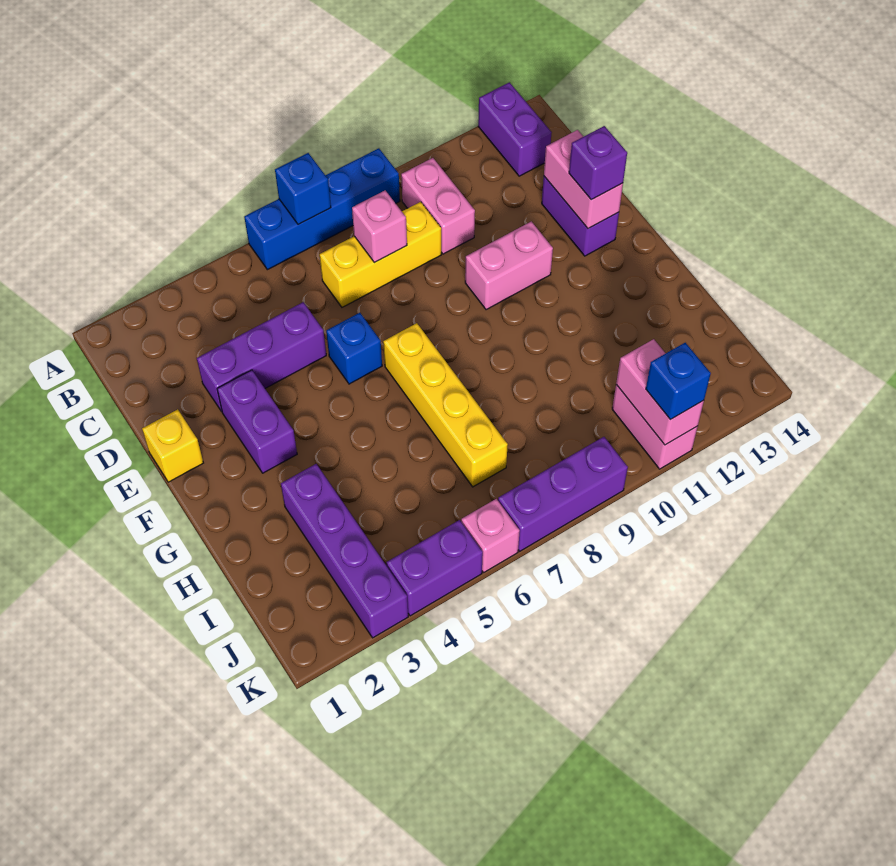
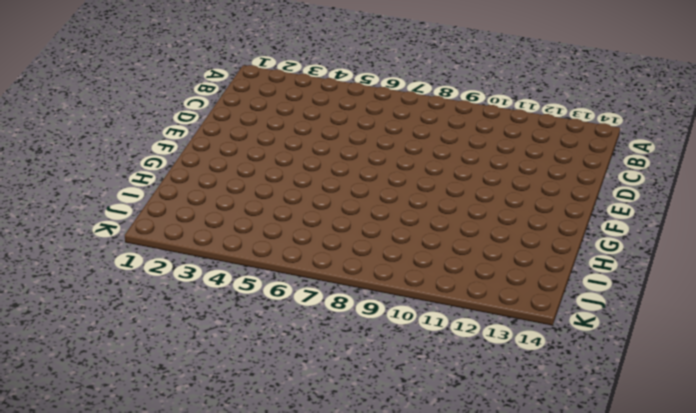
none -> blue brick A6:A9 level 1
none -> purple brick A13:B13 level 1
none -> pink brick B10:C10 level 1

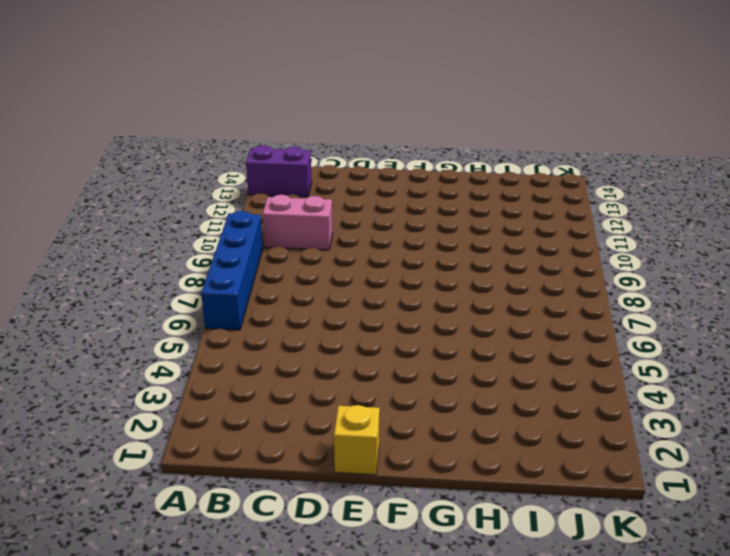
none -> yellow brick C7:C9 level 1
none -> purple brick D3:D5 level 1
none -> purple brick D13:E13 level 1

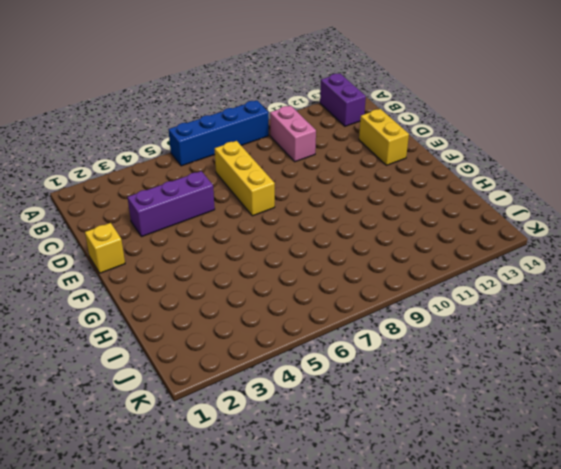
yellow brick C7:E7 level 1 -> yellow brick C7:C9 level 1
yellow brick D13:E13 level 1 -> purple brick D13:E13 level 1
none -> purple brick E3:F3 level 1
none -> blue brick E6 level 1
none -> pink brick E10:E11 level 1

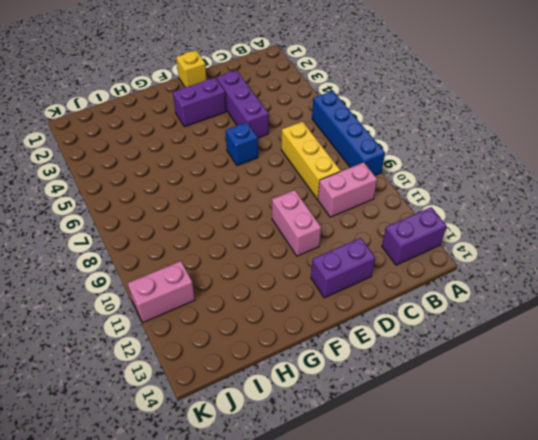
none -> yellow brick F7:I7 level 1
none -> purple brick H3:K3 level 1
none -> purple brick K4:K5 level 1

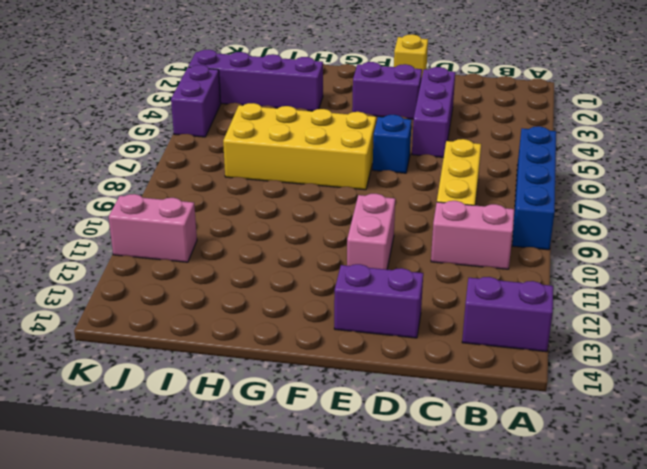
yellow brick F6:I7 level 1 -> yellow brick F7:I7 level 1
none -> pink brick K6 level 1
none -> purple brick K7:K9 level 1
none -> blue brick A7 level 2

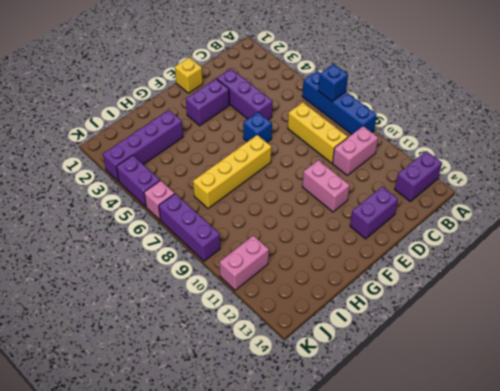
none -> pink brick C8 level 2
none -> pink brick D13:E13 level 2
none -> pink brick J11:K11 level 2

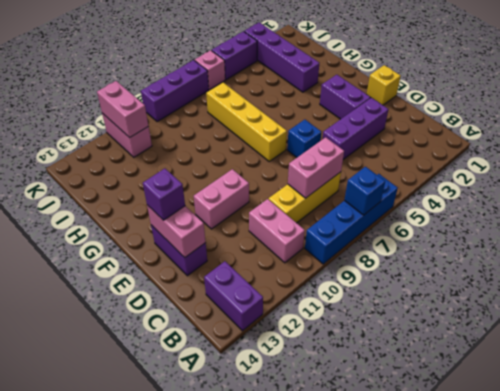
pink brick C7:C8 level 2 -> pink brick C8 level 2
none -> blue brick K11 level 3

